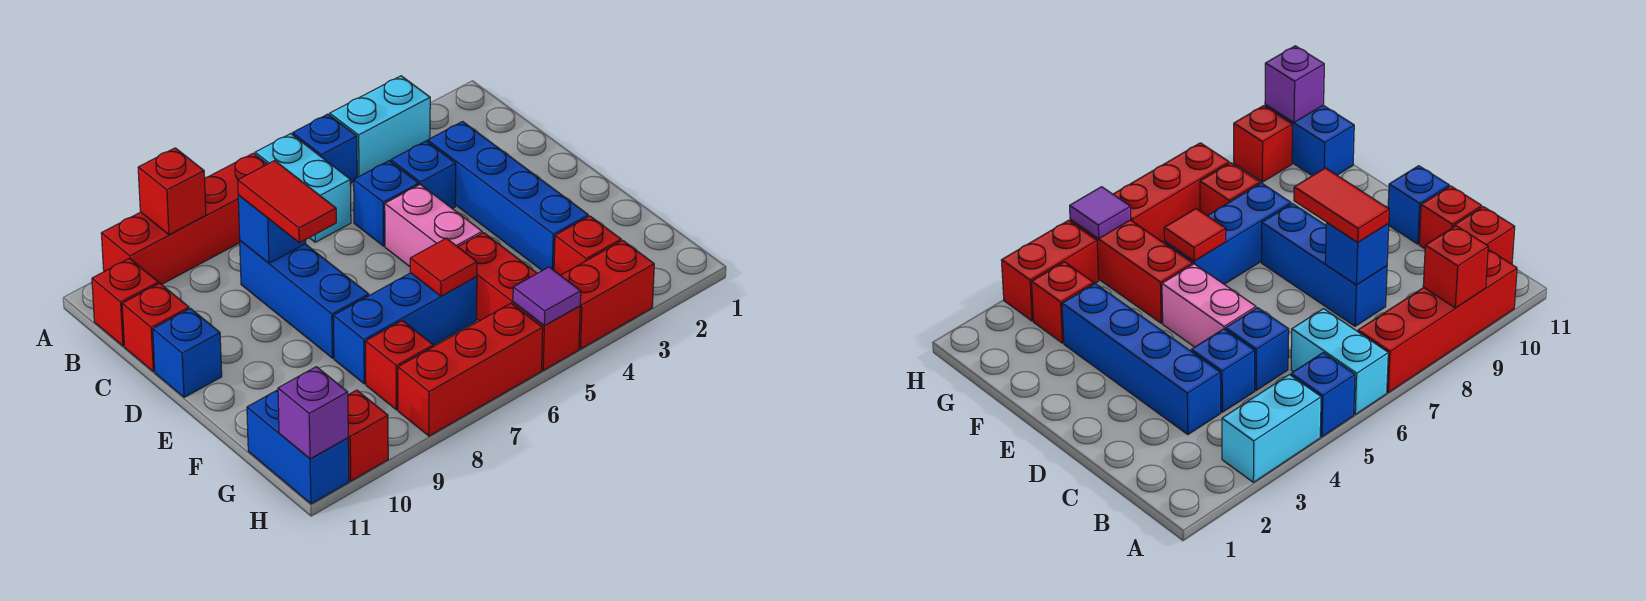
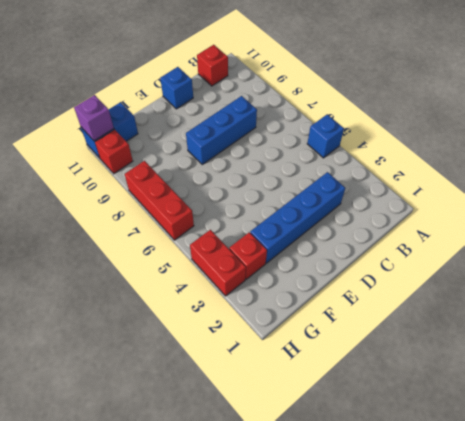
none -> cyan brick A3:A4 level 1
none -> cyan brick A6:B6 level 1
none -> red brick A7:A10 level 1

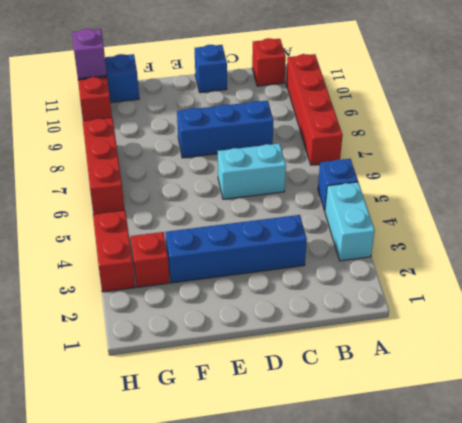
cyan brick C6:D6 level 1 -> cyan brick A6:B6 level 1
none -> blue brick C4 level 1
none -> blue brick C5 level 1
none -> red brick C11 level 1

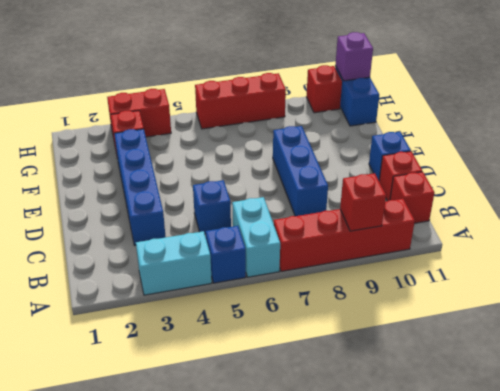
none -> blue brick C4 level 1
none -> pink brick D5:E5 level 1
none -> red brick F5:H5 level 1

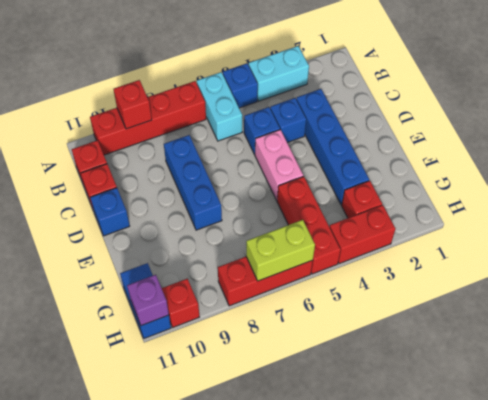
lime brick H6:H7 level 2 -> none
none -> blue brick F6:F8 level 1
none -> red brick G8 level 1
none -> blue brick C8 level 2

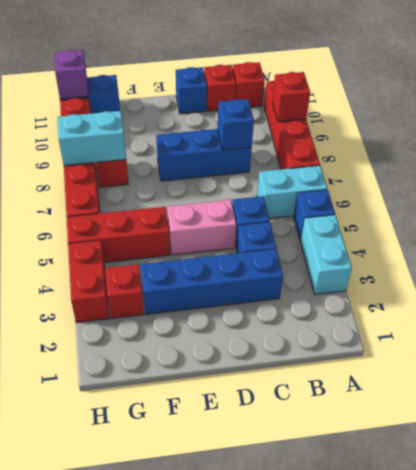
cyan brick G8:H8 level 2 -> none
none -> blue brick F6:F8 level 1
none -> red tile F6 level 2
none -> purple tile H5 level 2

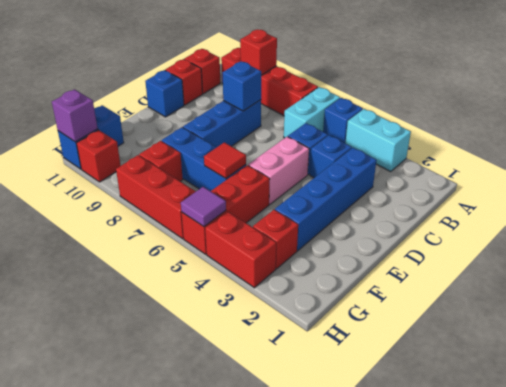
none -> red tile C8:D8 level 3

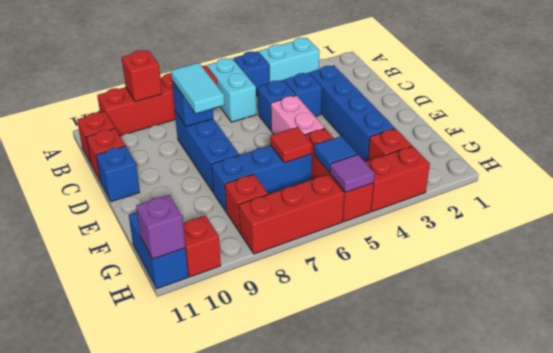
cyan tile C8:D8 level 3 -> red tile C8:D8 level 3
blue tile G5 level 2 -> none

